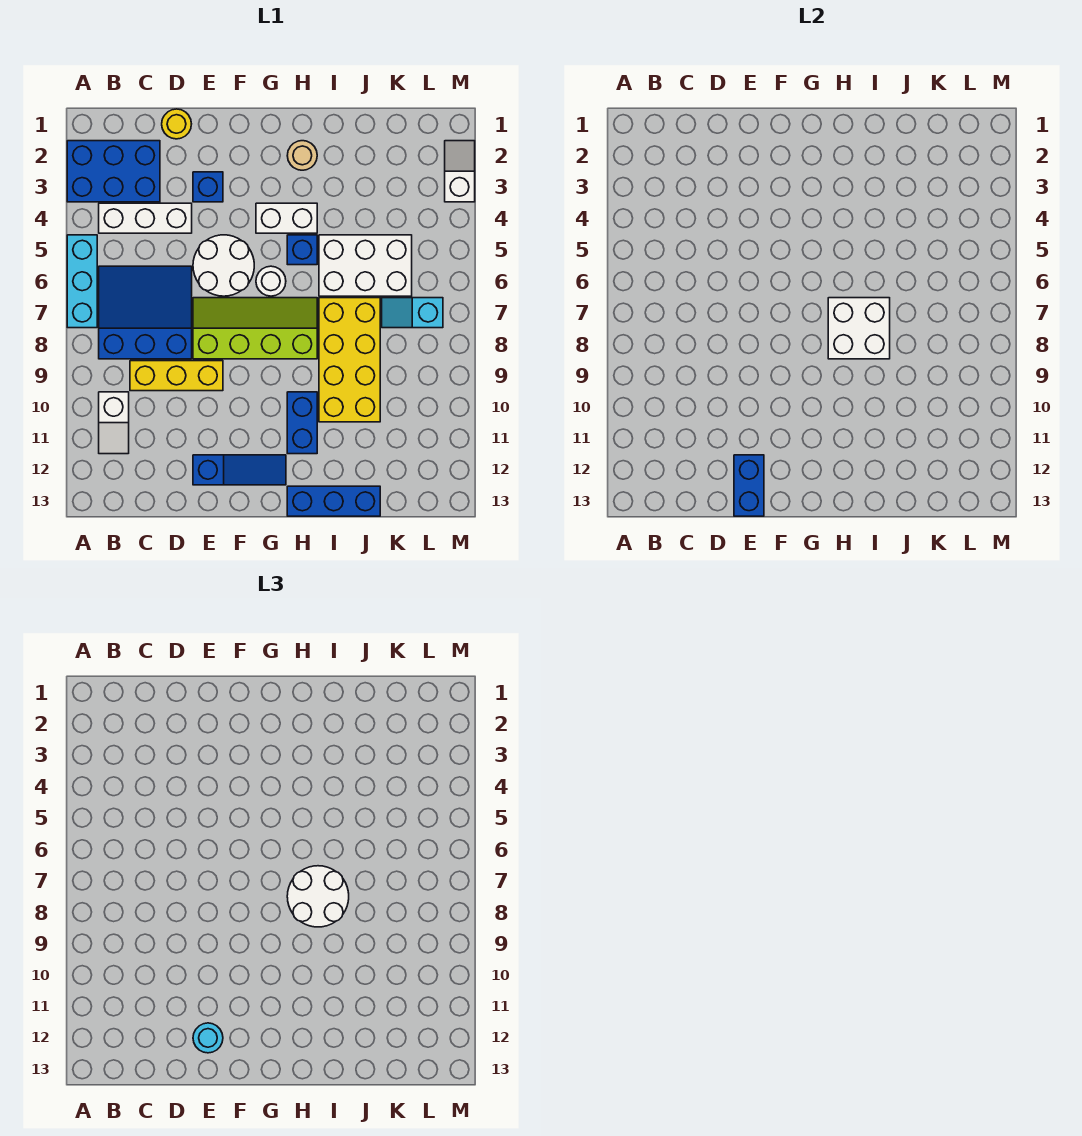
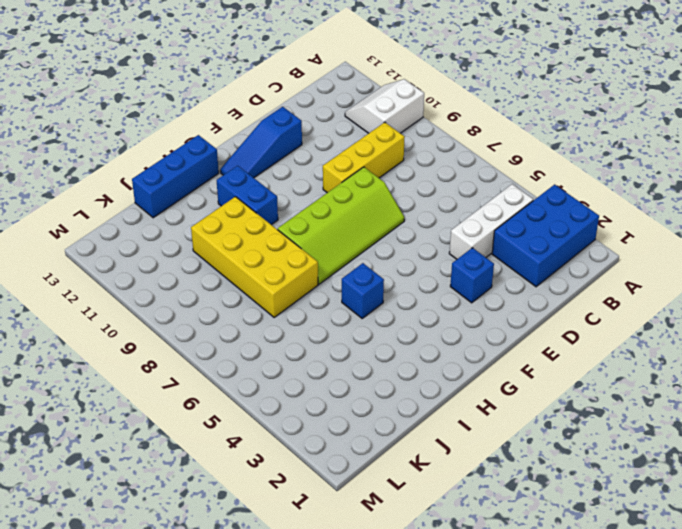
white slope A10:B11 level 1 top 10 -> white slope B10:B11 level 1 top 10
none -> cyan brick A5:A7 level 1
none -> blue slope B6:D8 level 1 top 8
none -> yellow round brick D1 level 1

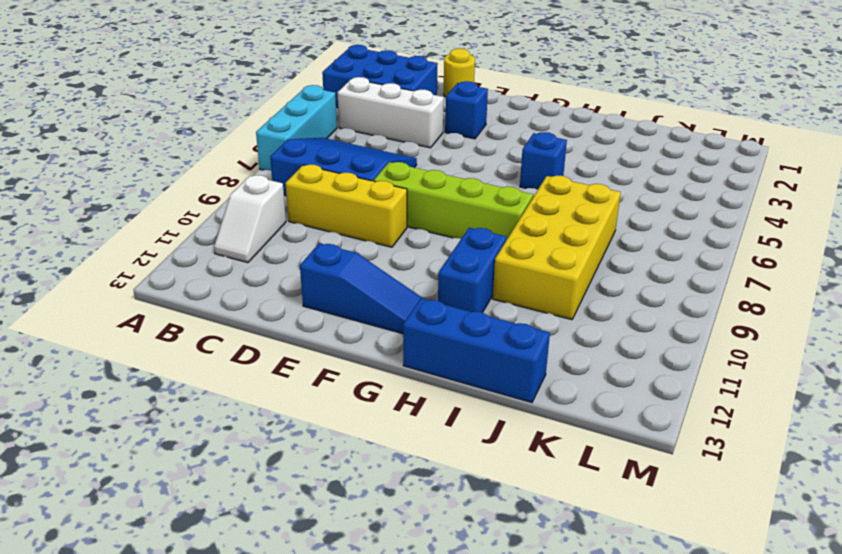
none -> white round brick E5:F6 level 1
none -> white brick G4:H4 level 1
none -> white round brick G6 level 1

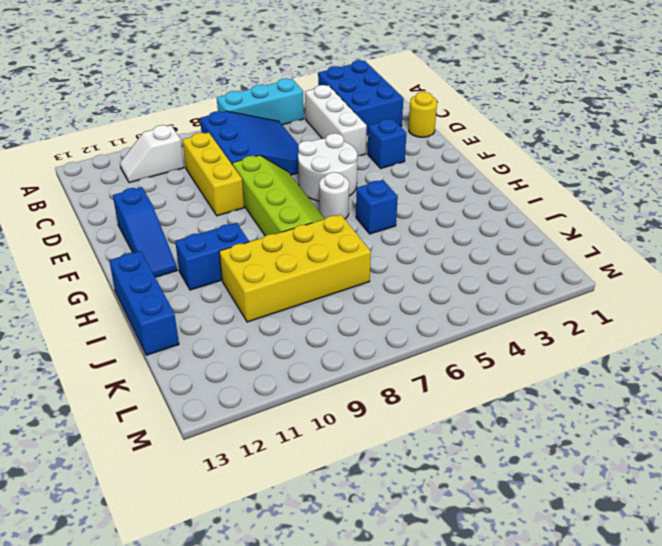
none -> white brick G4:H4 level 1
none -> tan round brick H2 level 1
none -> white brick I5:K6 level 1

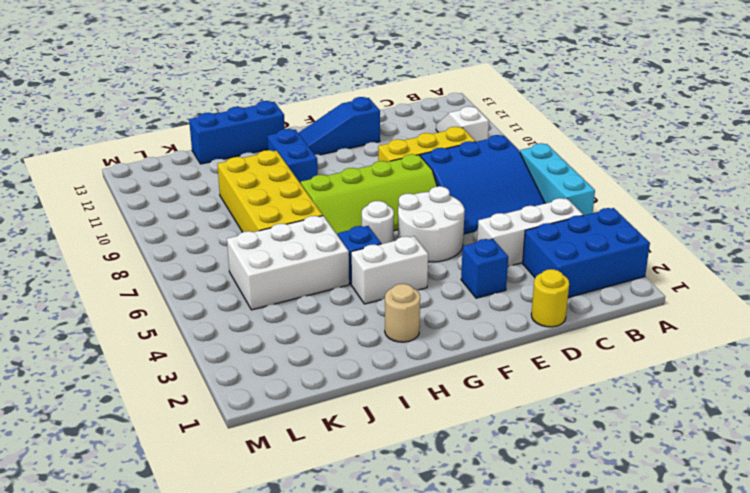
none -> cyan slope K7:L7 level 1 top L
none -> white slope M2:M3 level 1 top 3
none -> blue brick E12:E13 level 2

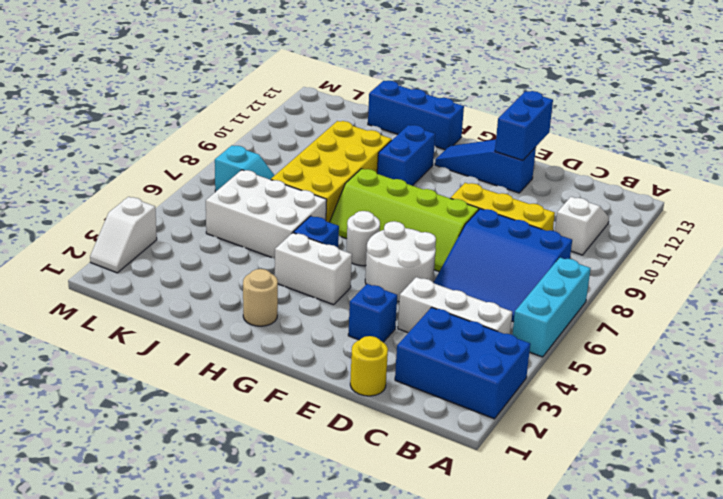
none -> white brick H7:I8 level 2
none -> cyan round brick E12 level 3
none -> white round brick H7:I8 level 3

